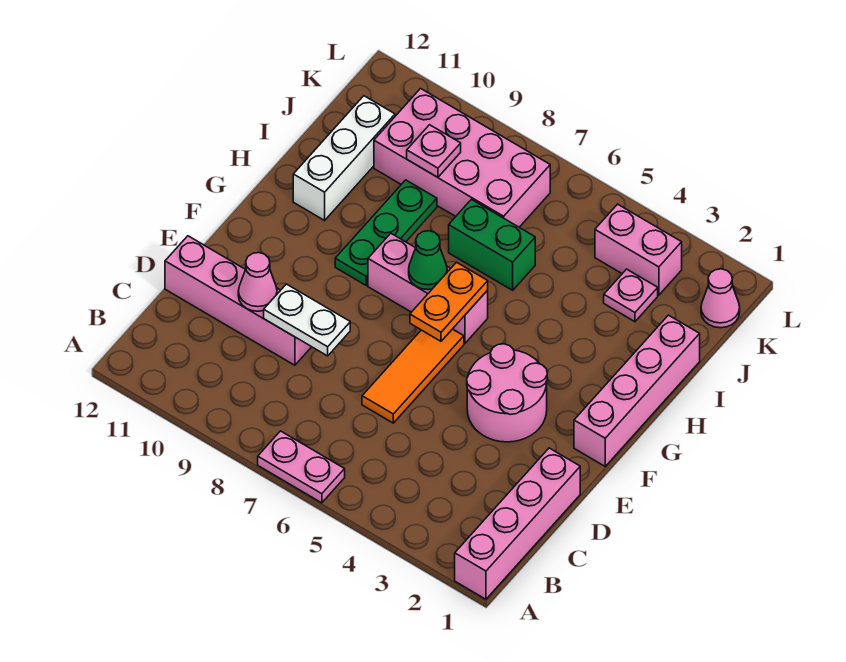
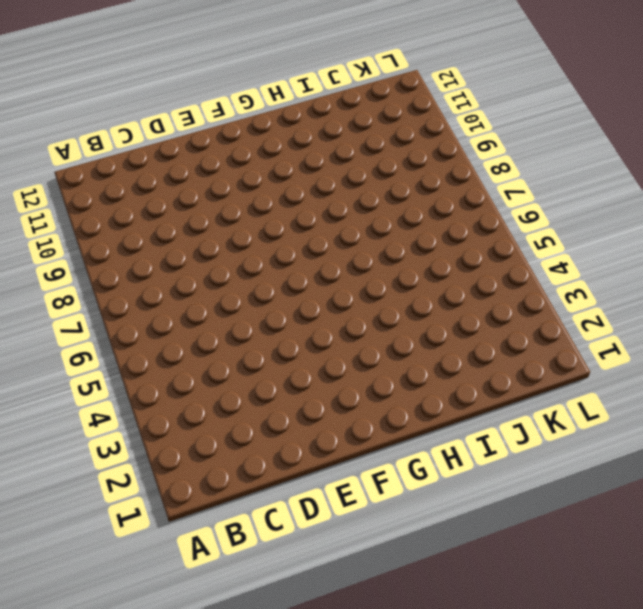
none -> pink brick A1:D1 level 1
none -> pink plate A6:A7 level 1
none -> orange tile D6:F6 level 1

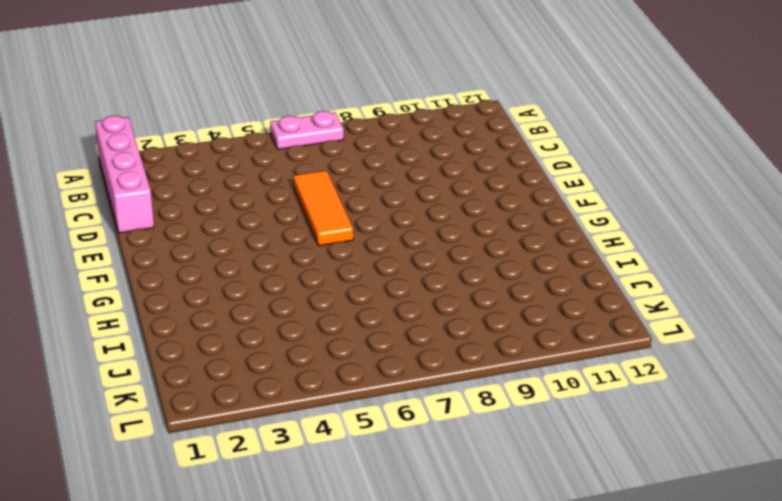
none -> pink brick D9:D12 level 1
none -> pink round brick E3:F4 level 1
none -> pink brick F1:I1 level 1

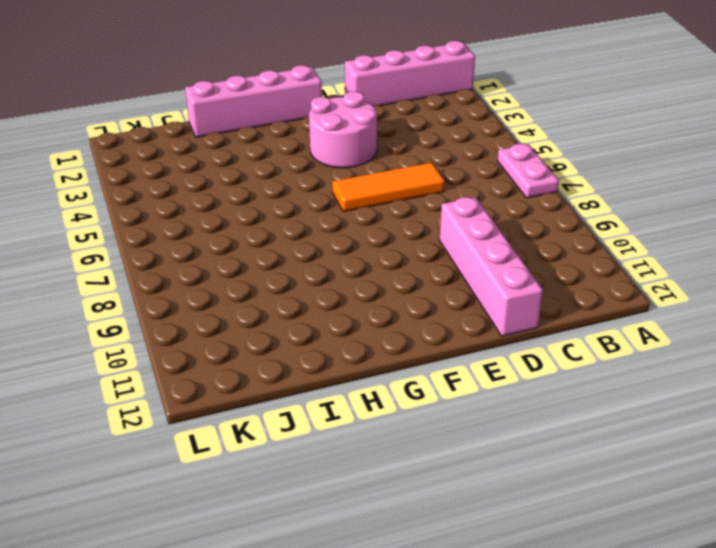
none -> pink brick G6:G8 level 1
none -> green plate G9:I9 level 1
none -> white brick H11:J11 level 1

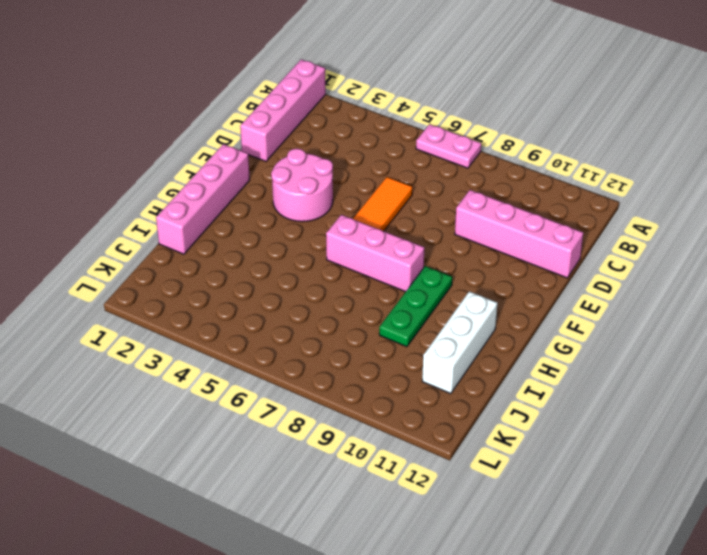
none -> green brick I6:I7 level 1
none -> pink plate J3 level 1
none -> pink brick J7:K10 level 1

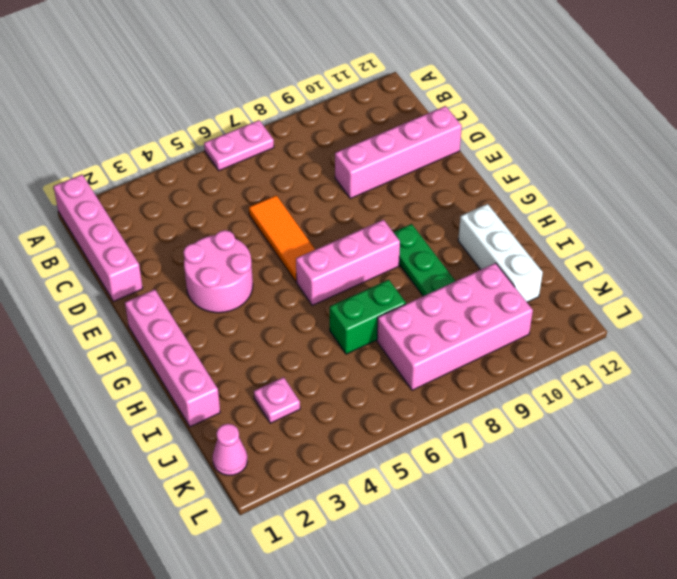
none -> pink brick K3:K4 level 1
none -> white plate D8:D9 level 2
none -> pink cone D10 level 2

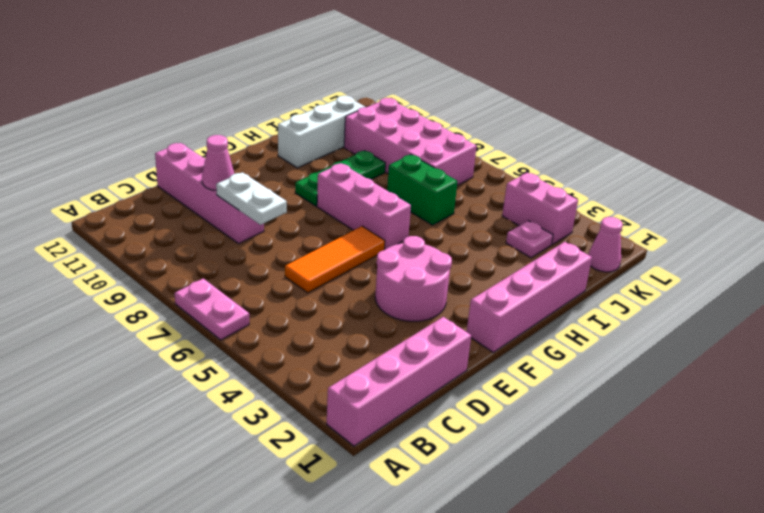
none -> orange plate F6:G6 level 2
none -> green cone G7 level 2
none -> pink plate J9 level 2

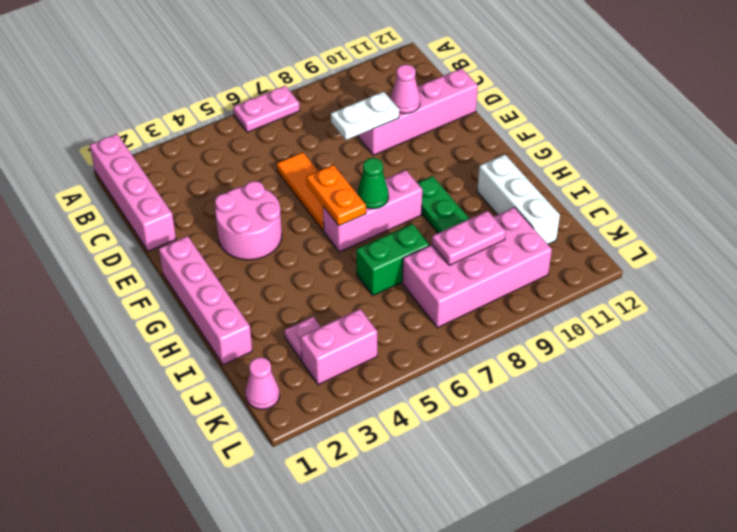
pink plate J8:J9 level 2 -> pink plate J9 level 2

